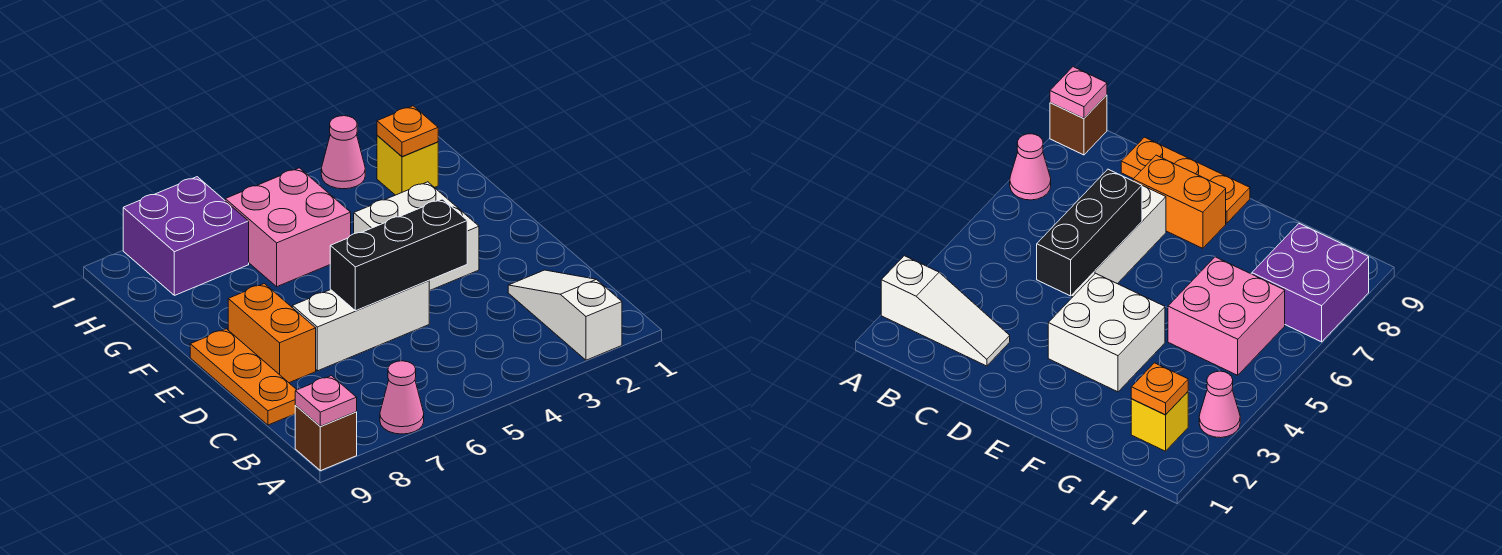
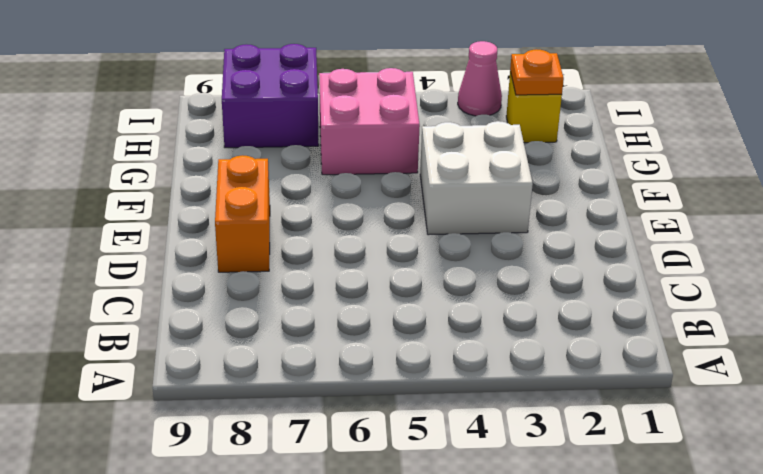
none -> white slope A2:C2 level 1 top A
none -> pink cone A7 level 1
none -> brown brick A9 level 1

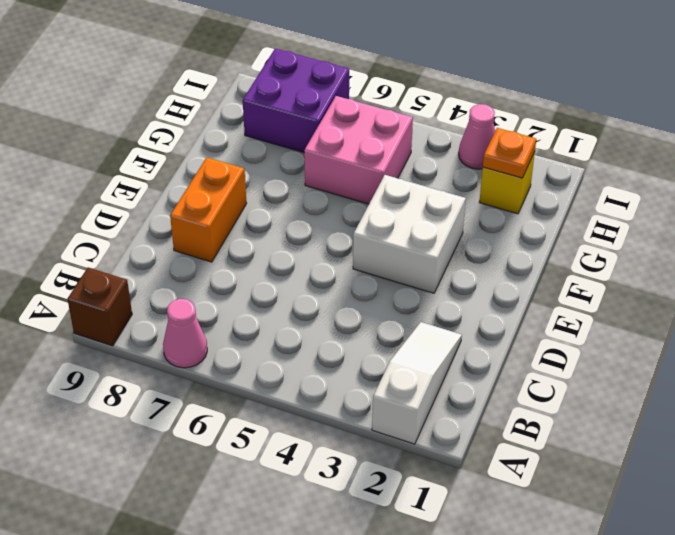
none -> orange plate C9:E9 level 1
none -> white brick D5:D7 level 1
none -> pink plate A9 level 2

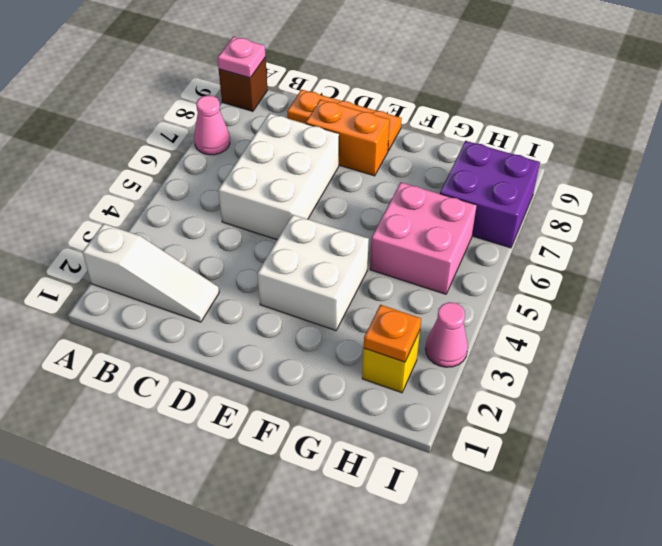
white brick C5:D7 level 1 -> white brick D5:D7 level 1
none -> black brick D4:D6 level 2

